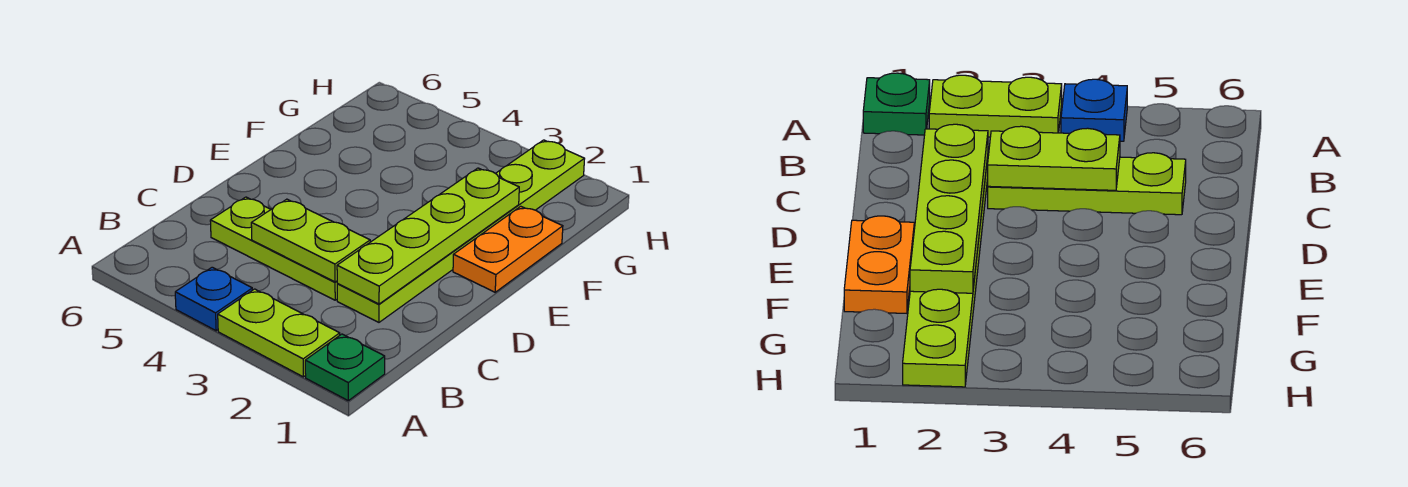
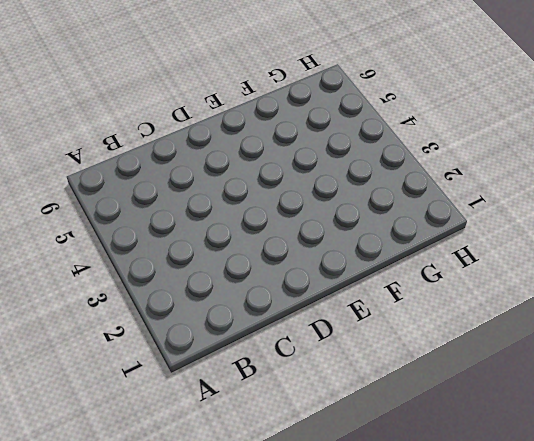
none -> green plate A1 level 1
none -> lime plate A2:A3 level 1

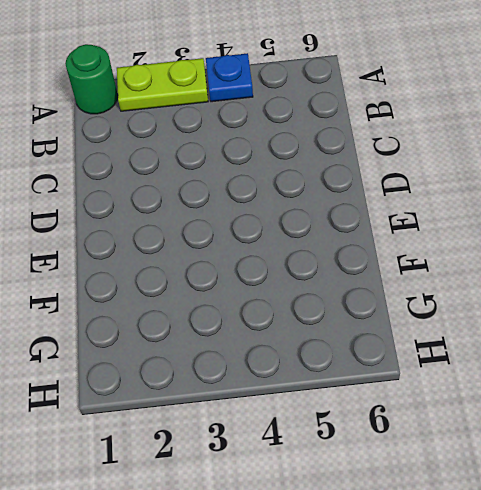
green round brick A1 level 1 -> green plate A1 level 1
none -> lime plate C2:H2 level 1
none -> lime plate C3:C5 level 1

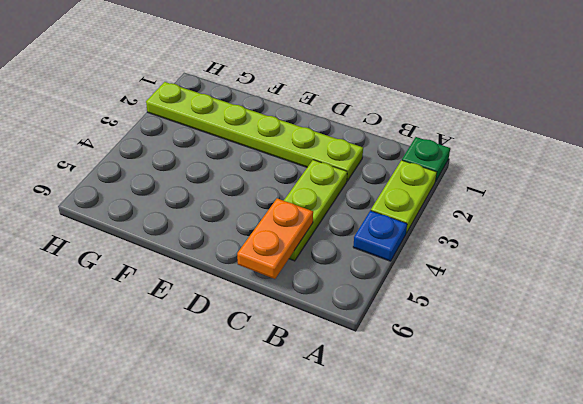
orange plate C5:C6 level 2 -> orange plate E1:F1 level 1
none -> lime plate C2:F2 level 2
none -> lime plate C3:C4 level 2

